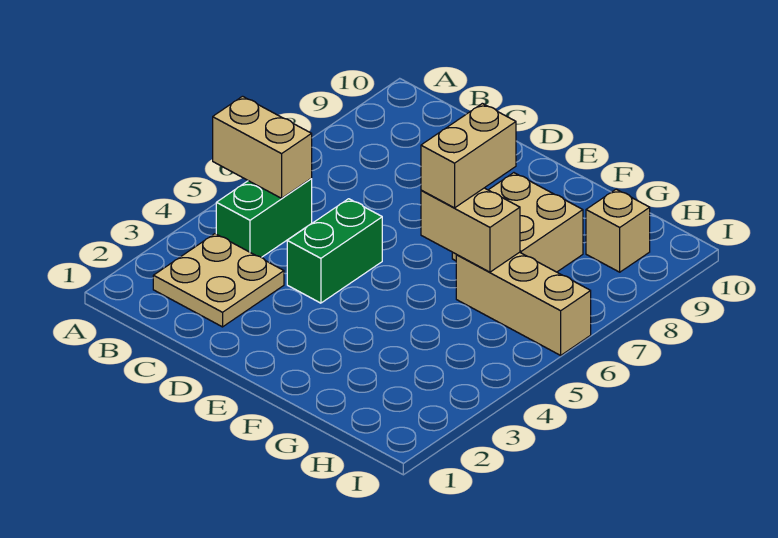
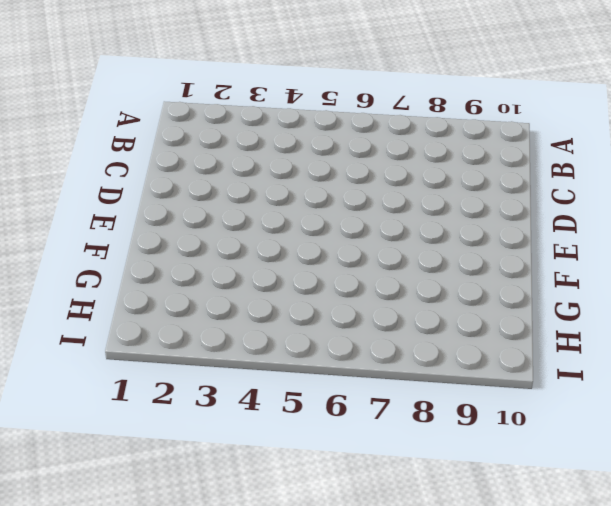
none -> tan plate B2:C3 level 1
none -> green brick B4:B5 level 1

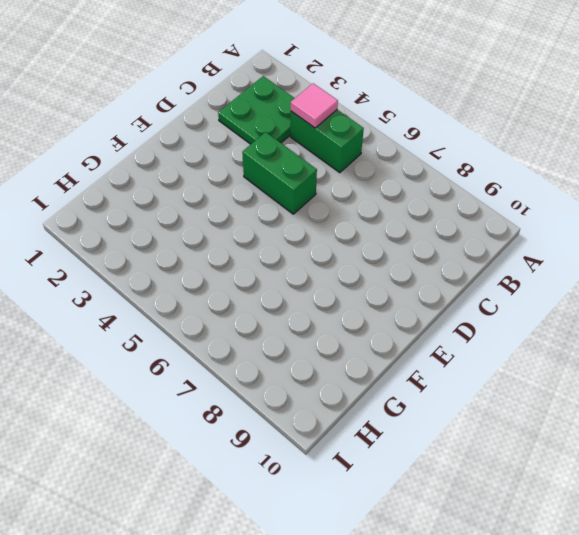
green plate B2:C3 level 1 -> tan plate B2:C3 level 1
pink tile B4 level 2 -> none
none -> tan brick F7:G8 level 1
none -> tan brick G6:I6 level 1

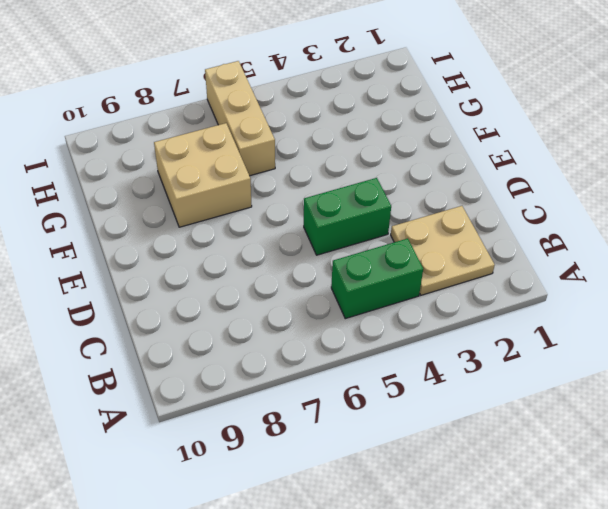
none -> tan brick H9 level 1
none -> tan brick A5:B5 level 2

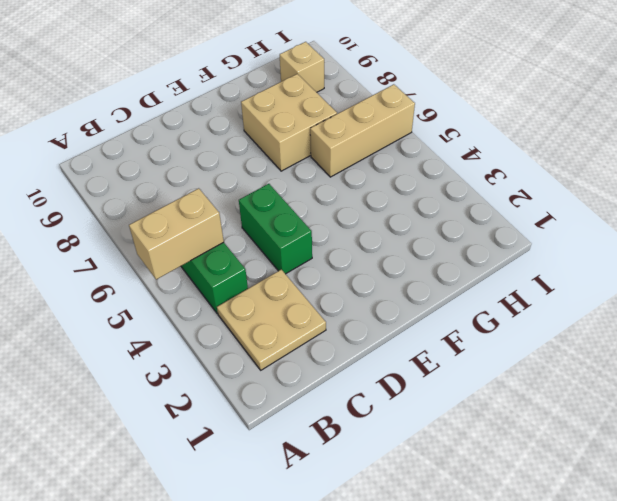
none -> tan brick F6:G6 level 2
none -> tan brick F6:F7 level 3

